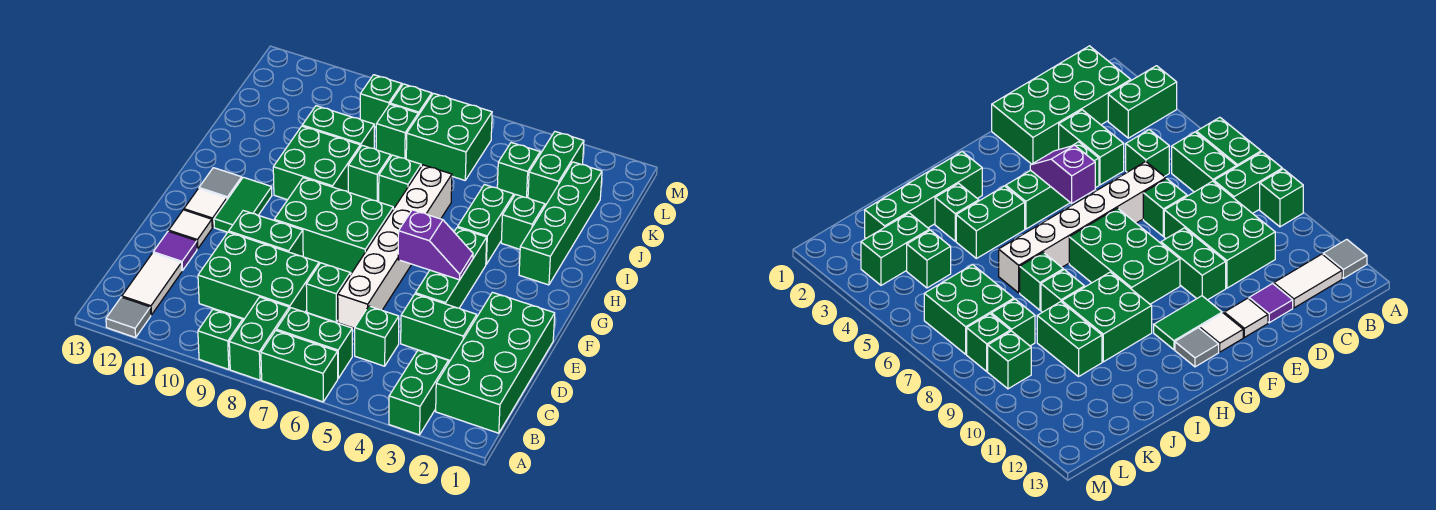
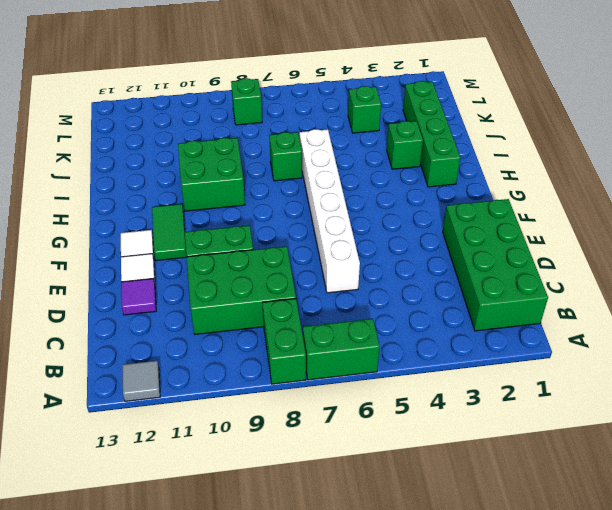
none -> green brick A3:B3 level 1
none -> green brick A9 level 1
none -> green brick B6:B7 level 1
none -> white tile B12:C12 level 1

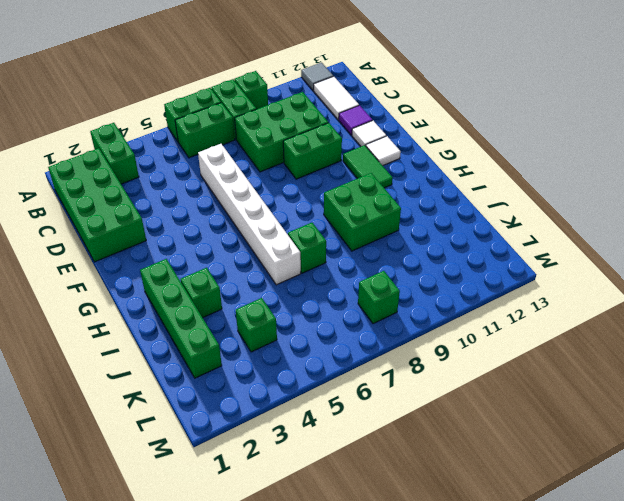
none -> green brick C5 level 1
none -> green brick D3:D4 level 1
none -> green brick D7 level 1
none -> green brick E4:G4 level 1

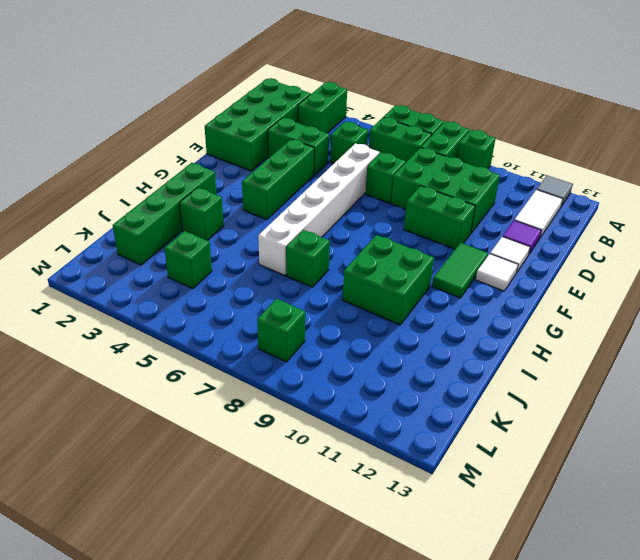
none -> green brick F7:G9 level 1
none -> grey tile G12 level 1
none -> green brick H4:I4 level 1
none -> green brick I8 level 1

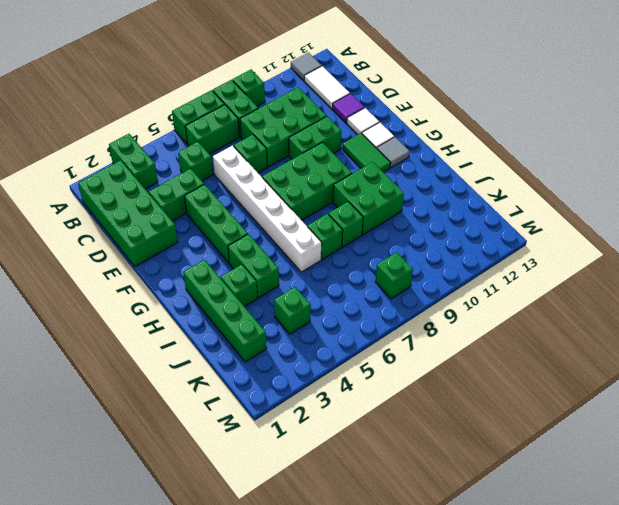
none -> green brick J9:J10 level 1
none -> green brick K3:L3 level 1
none -> green brick K6:L7 level 1
none -> green brick K8 level 1

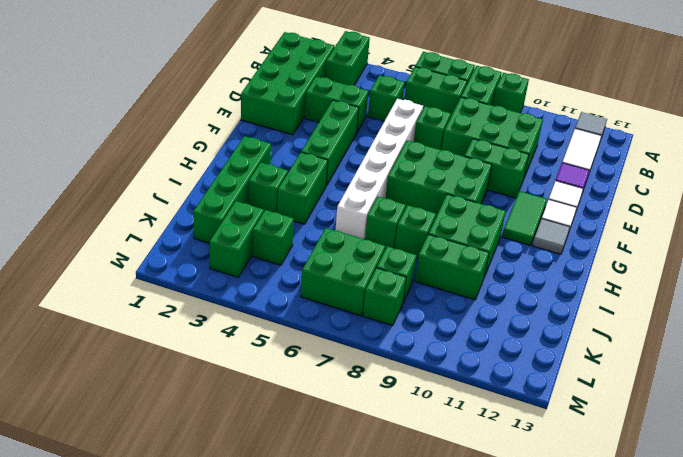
none -> green brick L9 level 1
none -> purple slope F4:F5 level 2 top 5

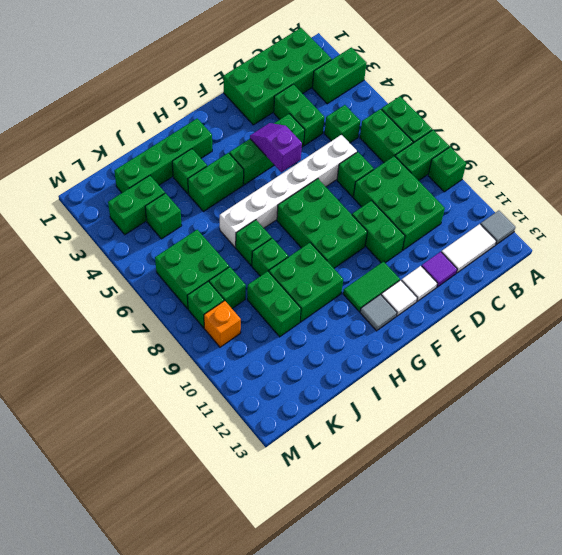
orange brick L9 level 1 -> green brick L9 level 1

